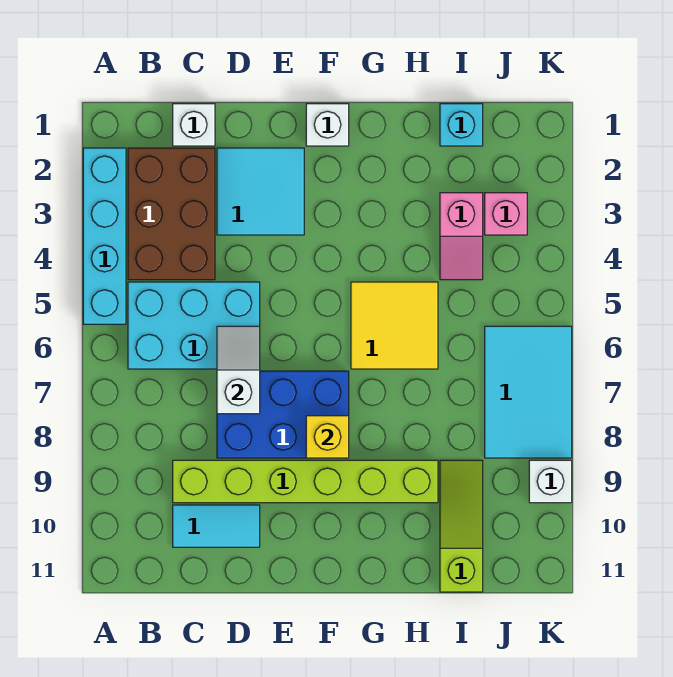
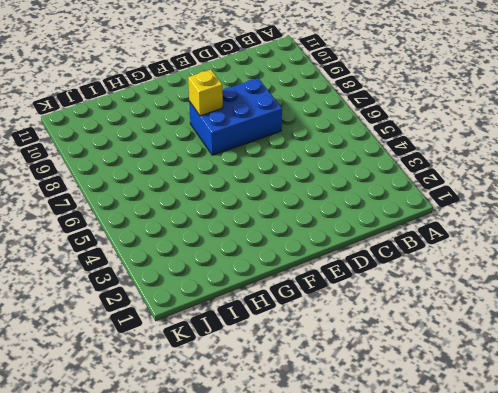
none -> cyan brick A2:A5 level 1
none -> brown brick B2:C4 level 1
none -> cyan brick B5:D6 level 1

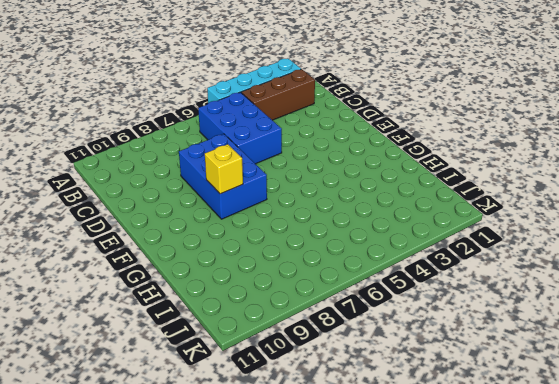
brown brick B2:B4 level 1 -> brown brick B2:C4 level 1
blue brick B5:D6 level 1 -> cyan brick B5:D6 level 1
none -> white brick C1 level 1
none -> lime brick C9:H9 level 1
none -> cyan tile C10:D10 level 1

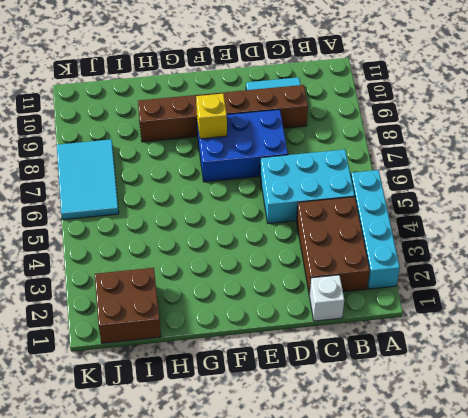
brown brick C9:H9 level 1 -> lime brick C9:H9 level 1
brown brick I1:J2 level 1 -> cyan brick I1 level 1
none -> cyan tile D2:E3 level 1
none -> white brick F1 level 1
none -> yellow tile G5:H6 level 1

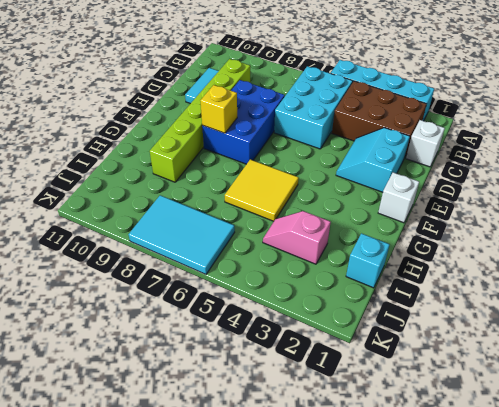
cyan slope D2:E3 level 1 top 2 -> cyan tile D2:E3 level 1
none -> lime slope I9:I11 level 1 top 11
none -> pink brick J3 level 1
none -> white brick K9 level 1

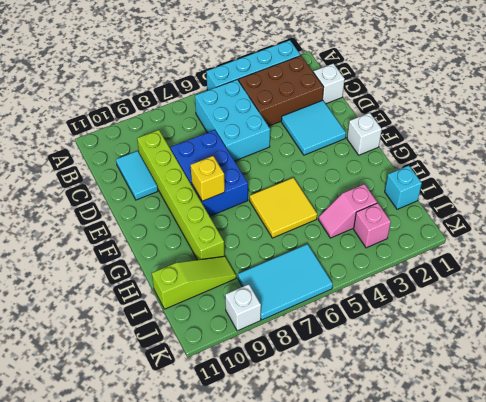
none -> white slope D6:D7 level 2 top 7

